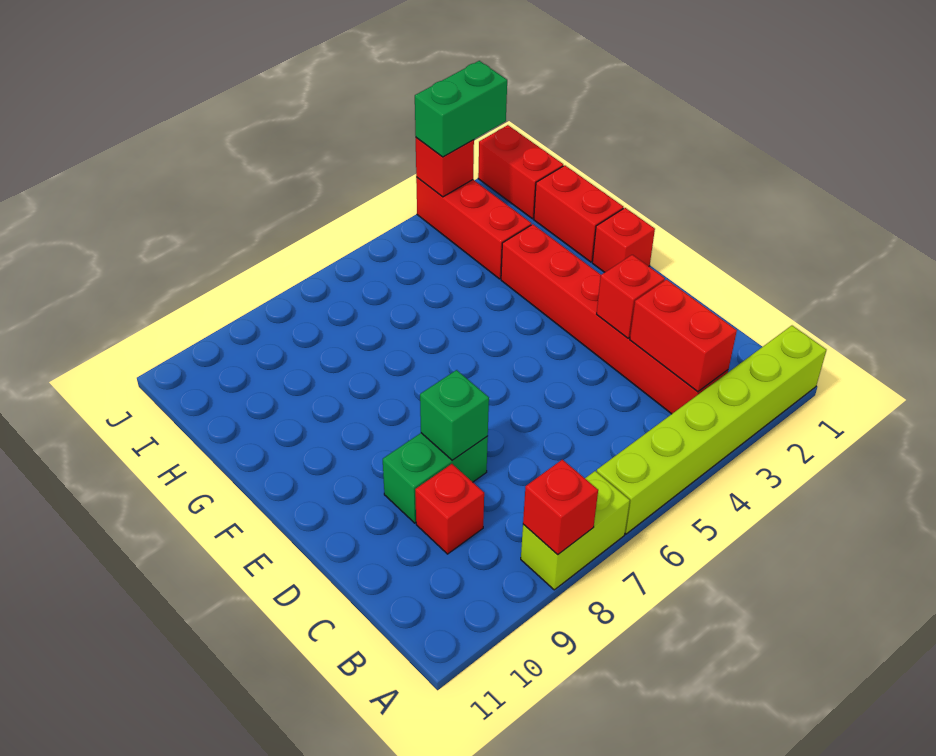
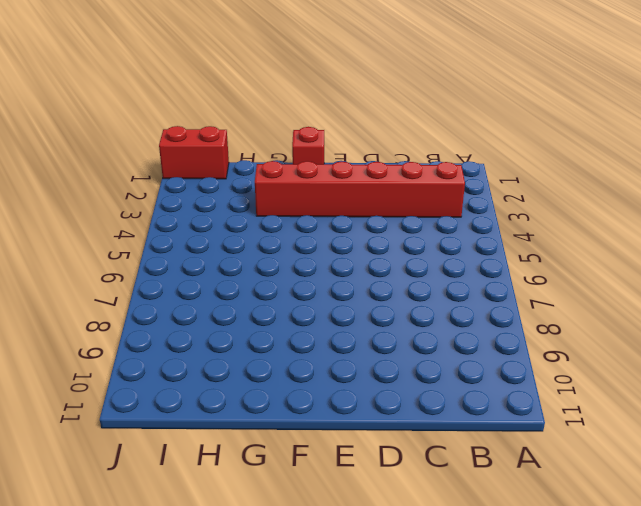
none -> lime brick A1:A6 level 1
none -> lime brick A7:A8 level 1
none -> red brick C9 level 1

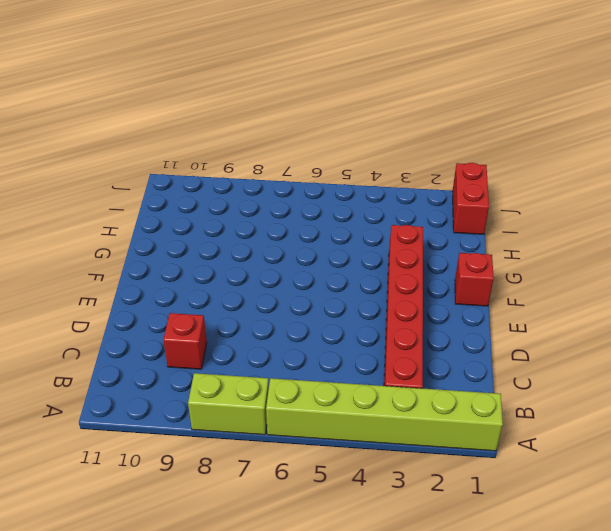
none -> green brick D8:D9 level 1
none -> red brick G1:H1 level 1
none -> red brick H3:J3 level 1

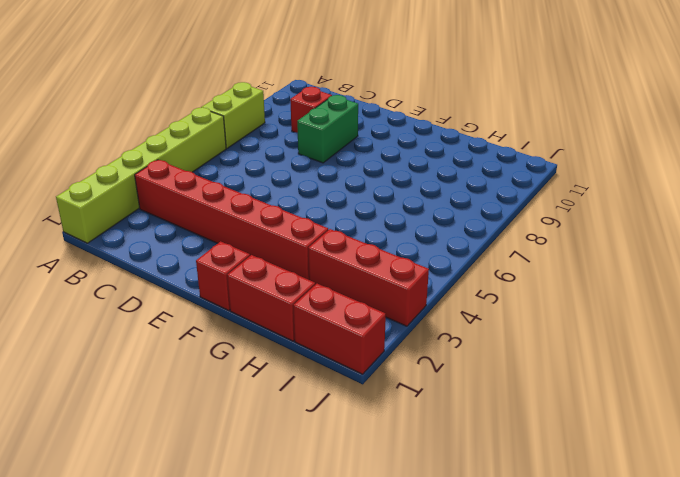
none -> red brick A8 level 2
none -> red brick B3:C3 level 2
none -> red brick D3 level 2

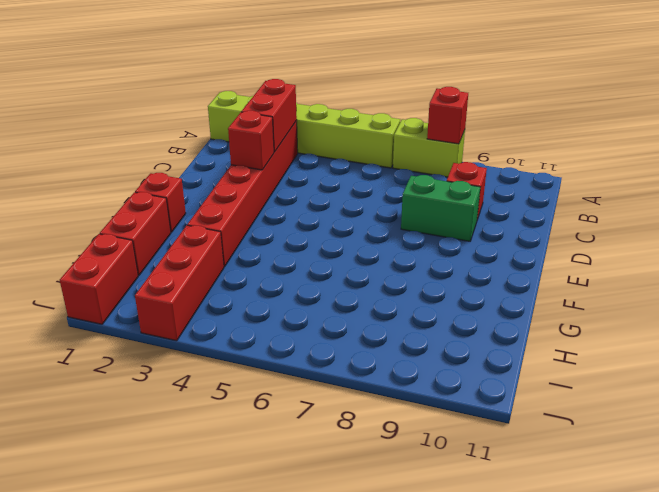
none -> green brick D8 level 2
none -> red brick J3 level 2
none -> green brick J2:J3 level 3

